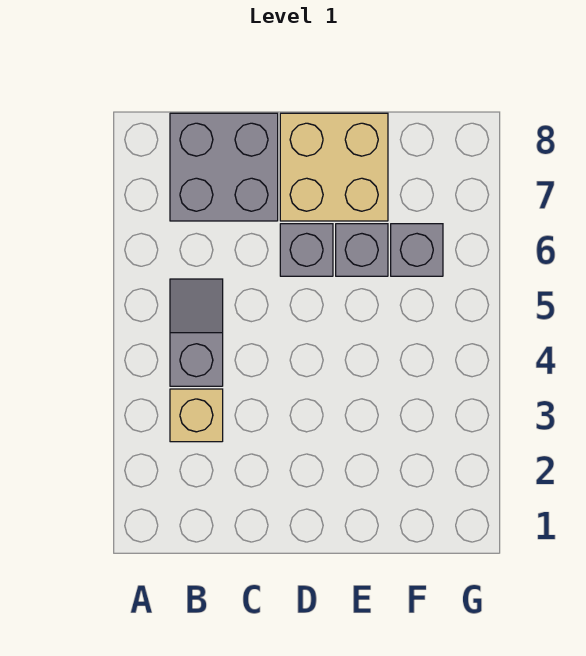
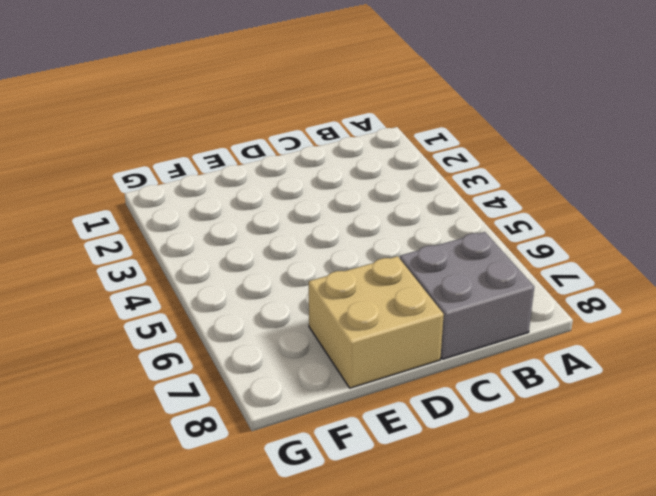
none -> tan brick B3 level 1
none -> grey slope B4:B5 level 1 top 4

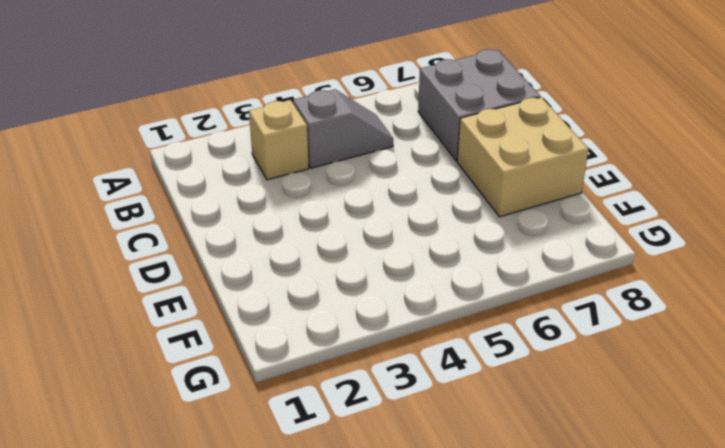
none -> grey brick D6 level 1
none -> grey brick E6 level 1

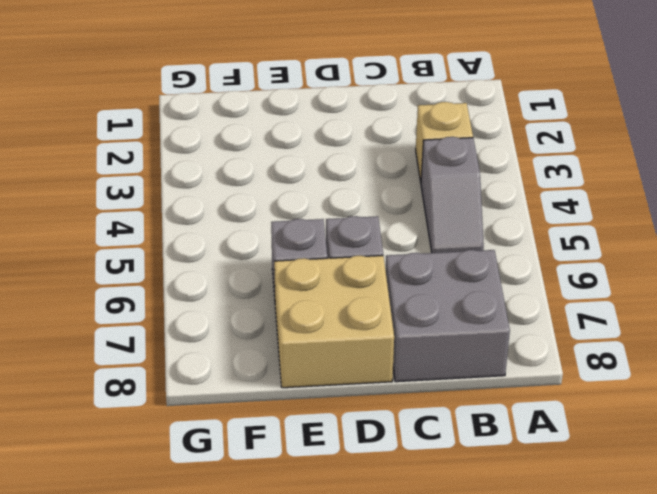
none -> grey brick F6 level 1

